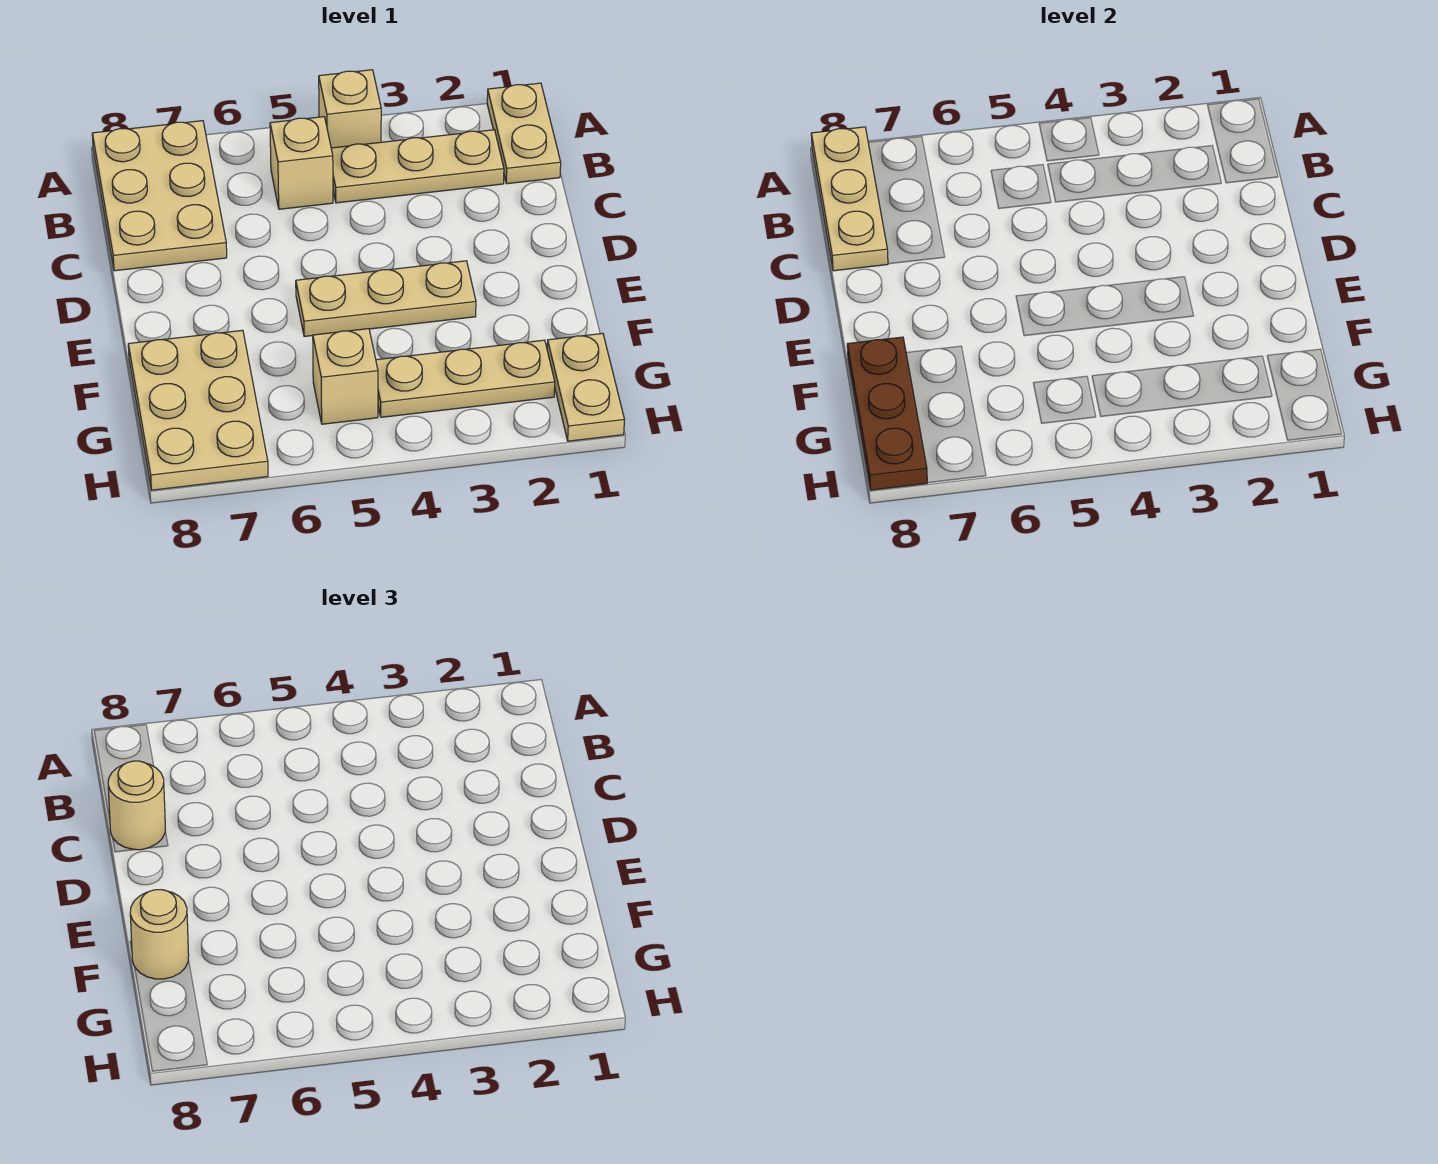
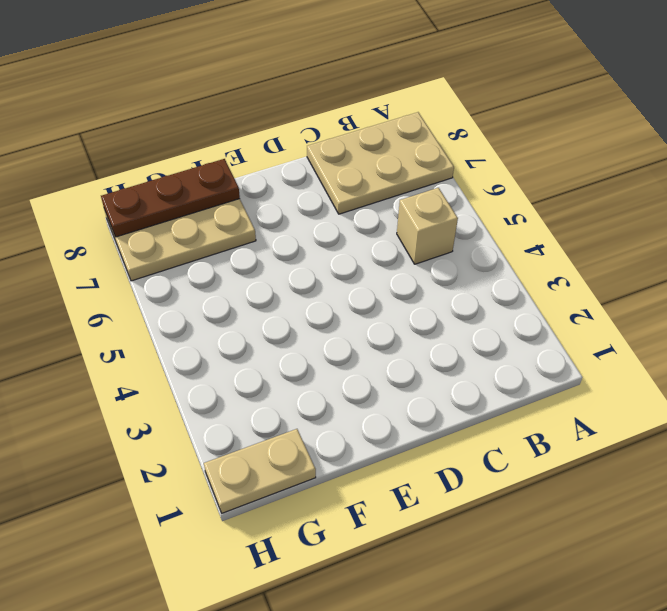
none -> tan plate A1:B1 level 1
none -> tan brick A4 level 1
none -> tan plate B2:B4 level 1

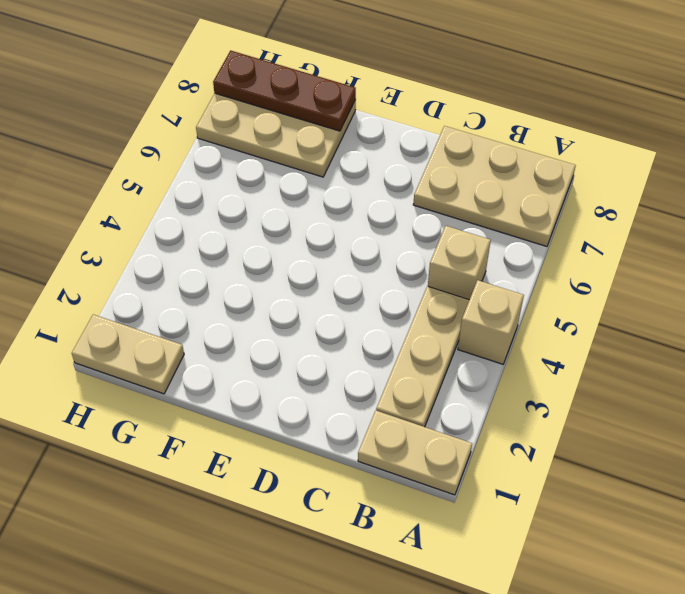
none -> tan plate E3:E5 level 1
none -> tan plate G2:G4 level 1
none -> tan brick G5 level 1

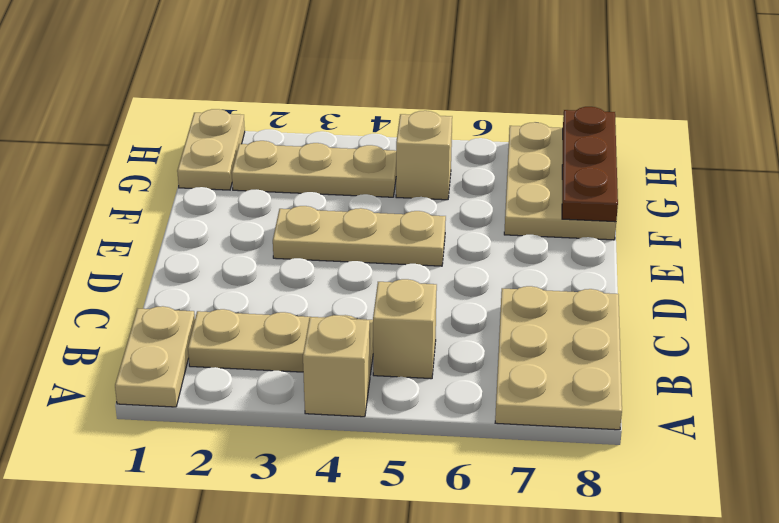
none -> tan plate A8:C8 level 2
none -> tan round brick C8 level 3
none -> tan round brick F8 level 3

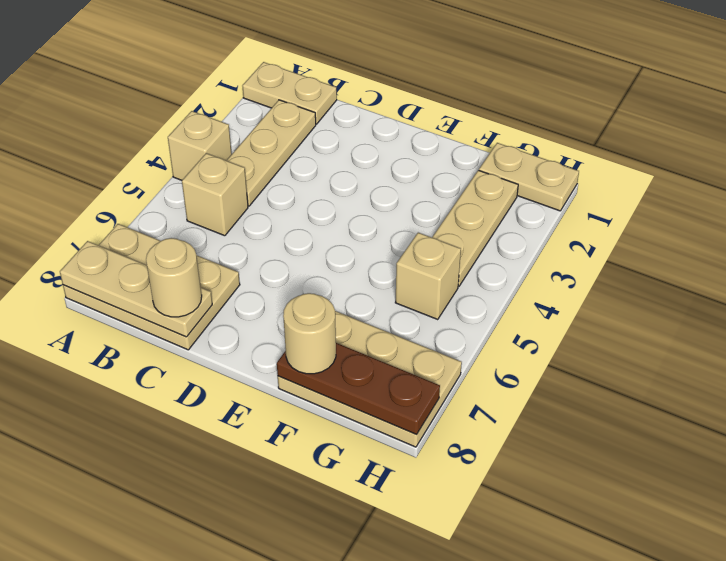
none -> tan plate E3:E5 level 1

